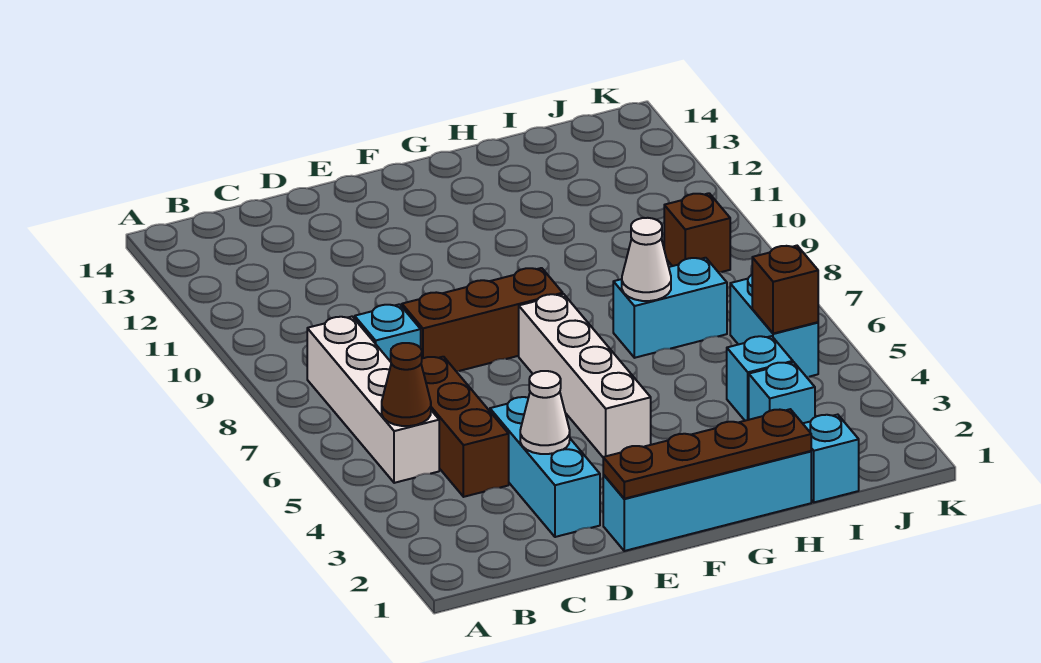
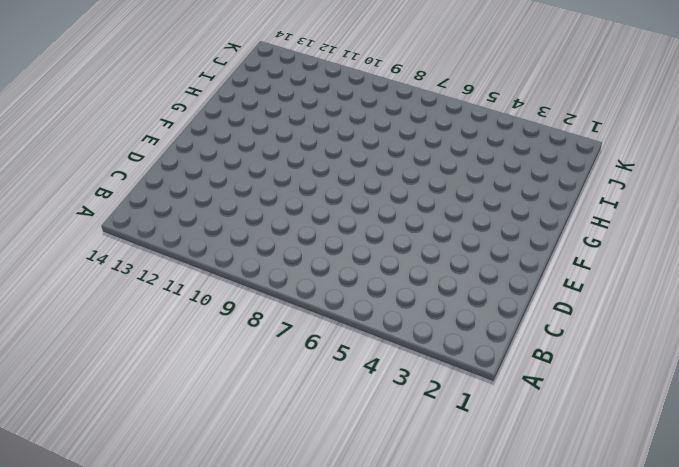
none -> white brick B5:B8 level 1
none -> brown brick C4:C6 level 1
none -> cyan brick C8 level 1

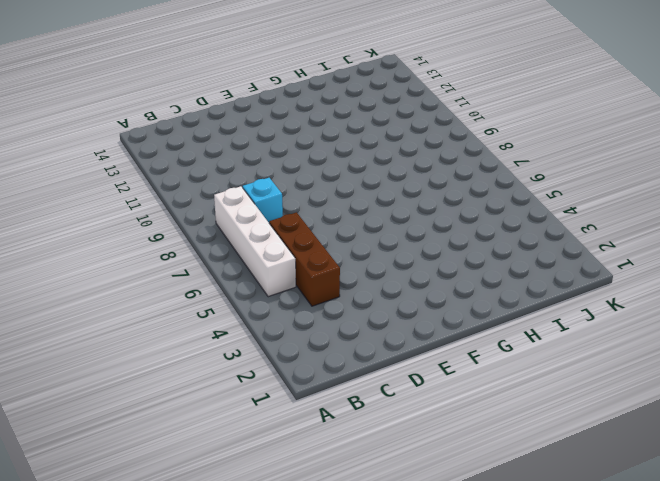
none -> cyan brick D2:D4 level 1
none -> brown brick D8:F8 level 1
none -> cyan brick E1:H1 level 1

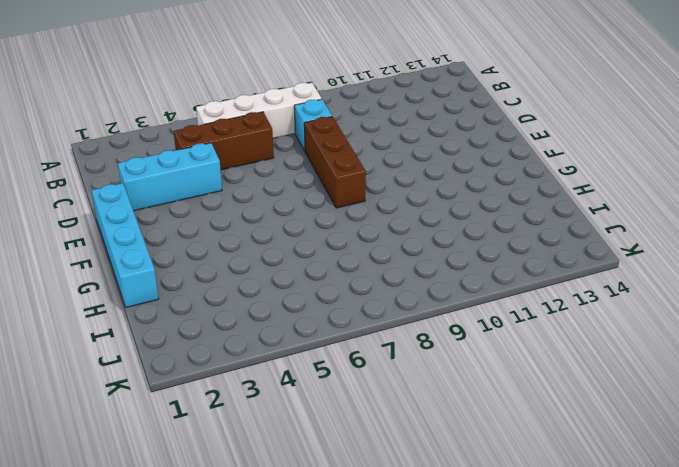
none -> white brick F4:F7 level 1
none -> cyan brick H7:I7 level 1
none -> cyan brick I1 level 1

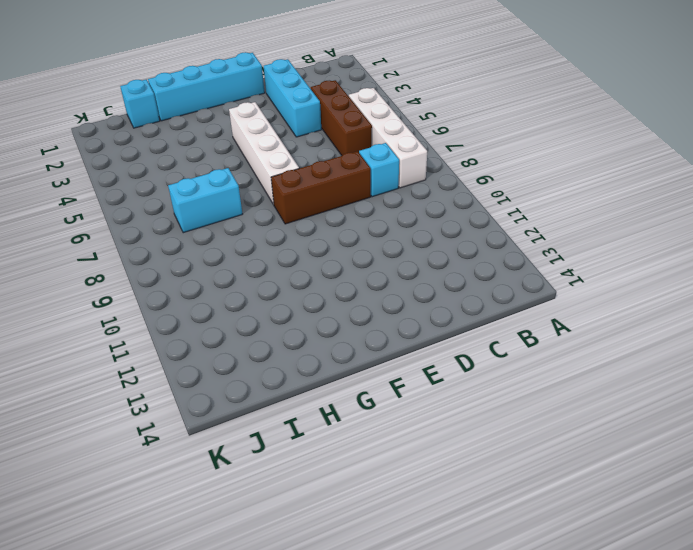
none -> cyan brick I3 level 1
none -> cyan brick I4 level 1
none -> cyan brick J5:J6 level 1

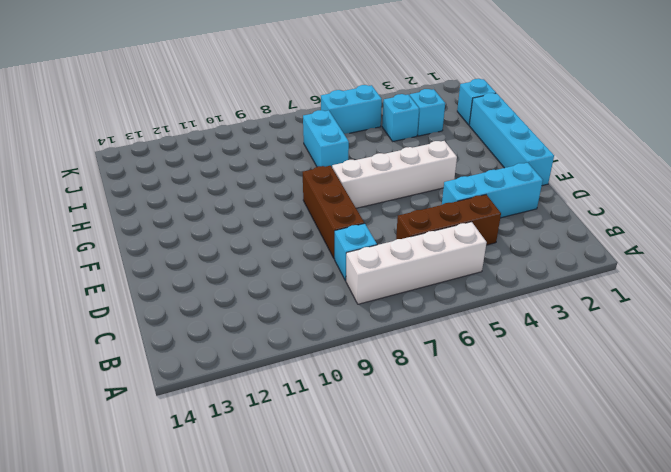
none -> brown brick J9 level 1
none -> brown cone B5 level 2
none -> white cone D3 level 2

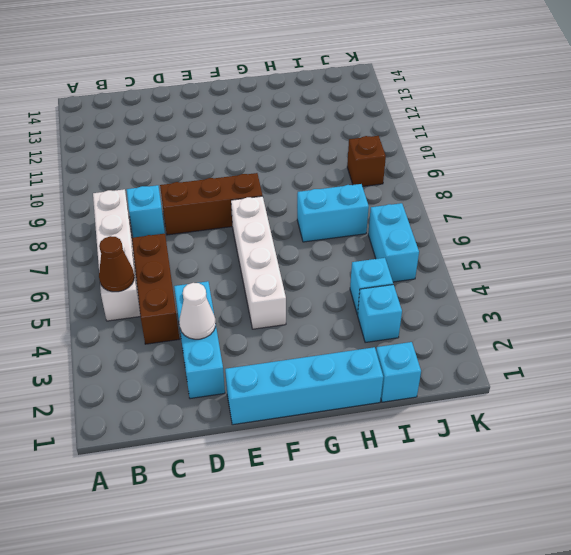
none -> brown plate E1:H1 level 2
none -> white cone H7 level 2
none -> brown brick J5 level 2

